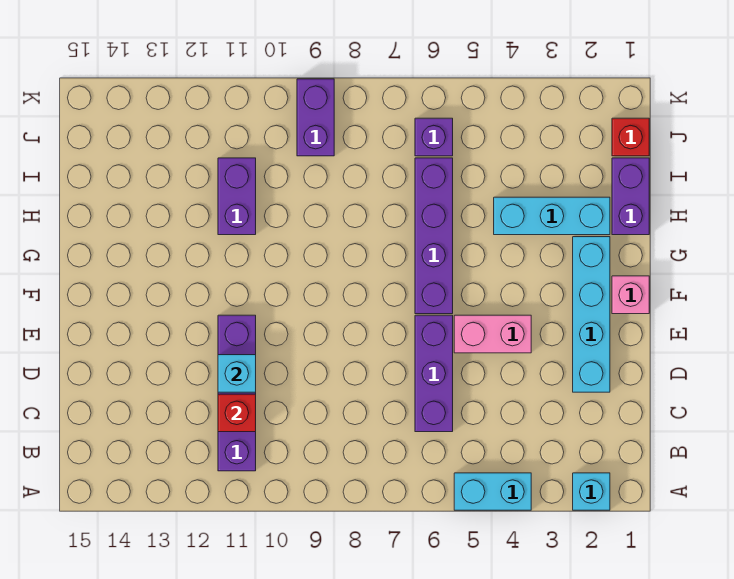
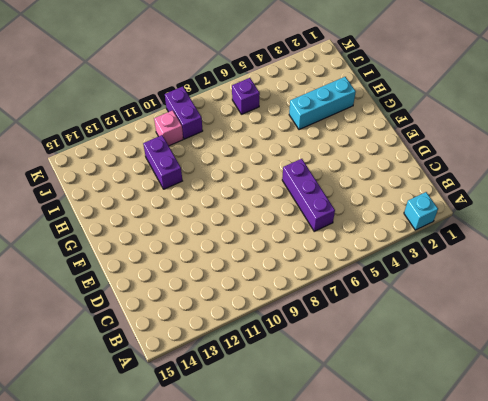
pink brick J10 level 1 -> pink brick F1 level 1
none -> cyan brick A4:A5 level 1
none -> purple brick B11:E11 level 1
none -> cyan brick D2:G2 level 1

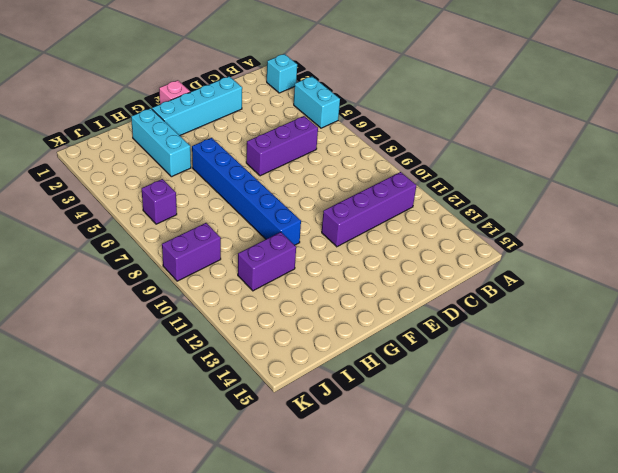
blue brick G5:G10 level 1 -> purple brick F6:I6 level 1
none -> pink brick E4:E5 level 1
none -> purple brick H1:I1 level 1
none -> red brick J1 level 1

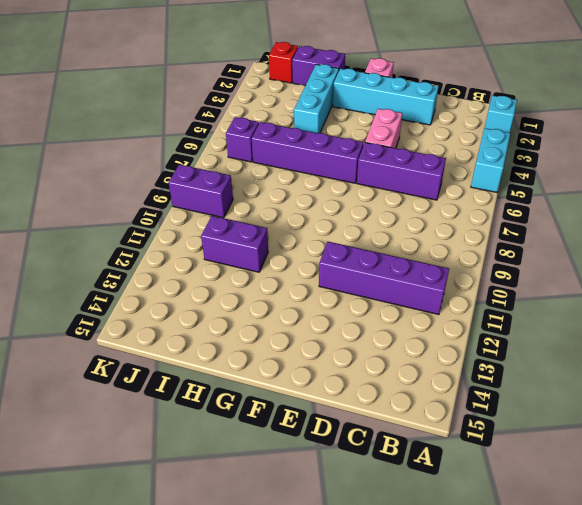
none -> red brick C11 level 2
none -> cyan brick D11 level 2

